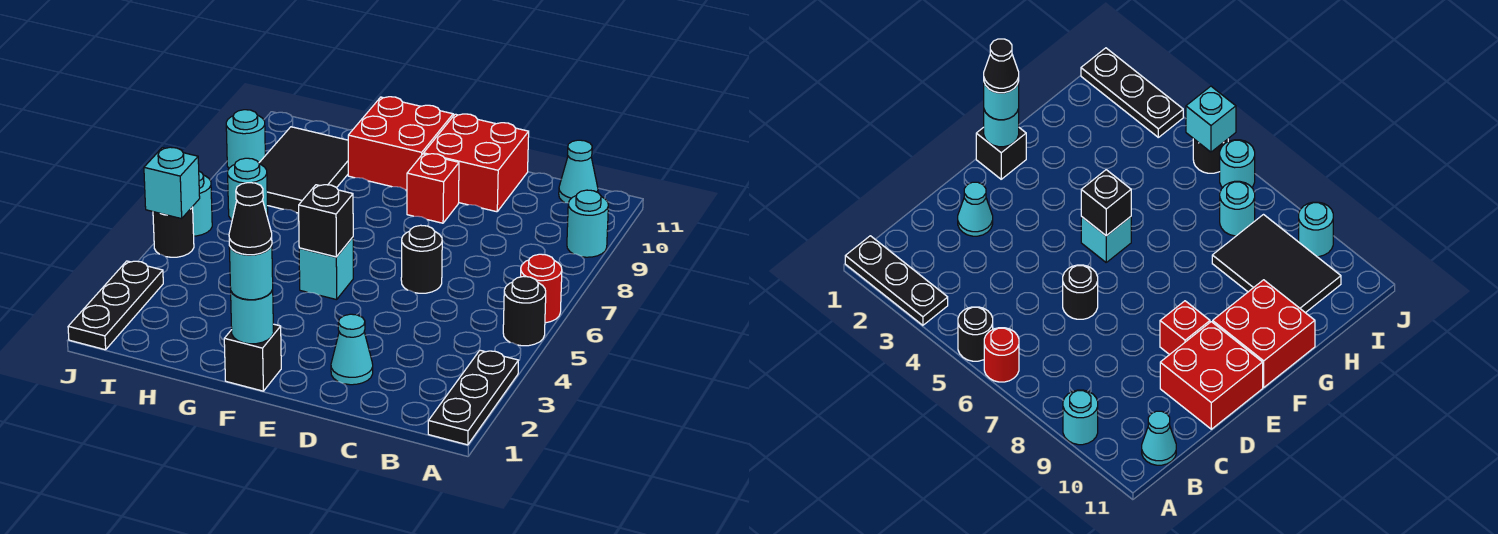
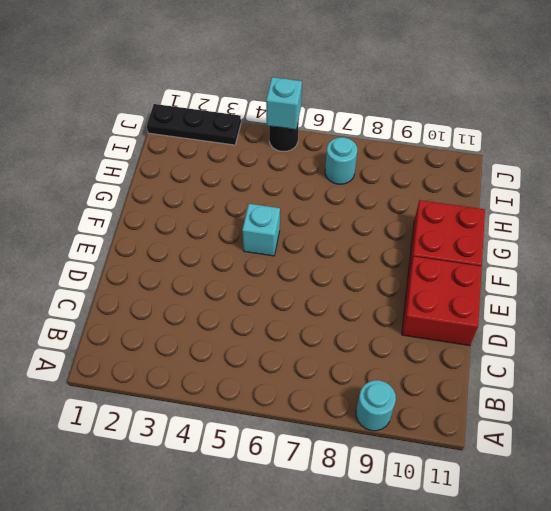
none -> black plate A1:A3 level 1
none -> black round brick A5 level 1
none -> red round brick A6 level 1

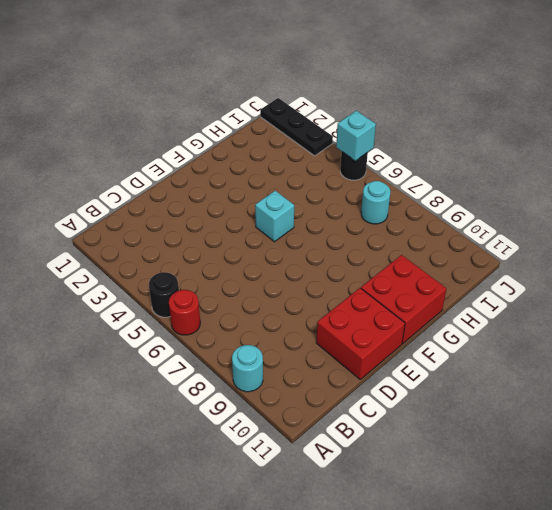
none -> black plate A1:A3 level 1
none -> cyan cone B11 level 1
none -> cyan cone D2 level 1

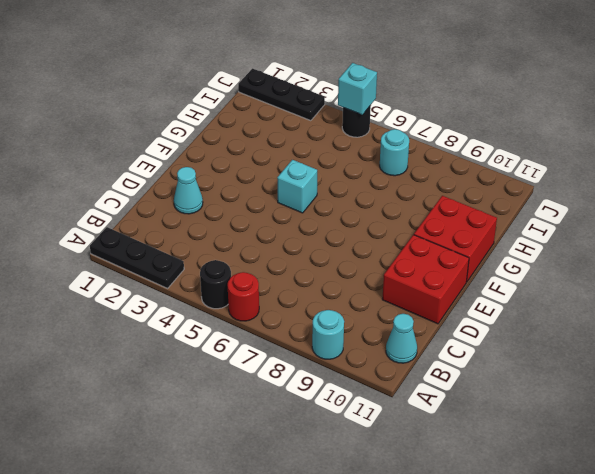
none -> black round brick D6 level 1
none -> red brick E9 level 1
none -> black brick F1 level 1

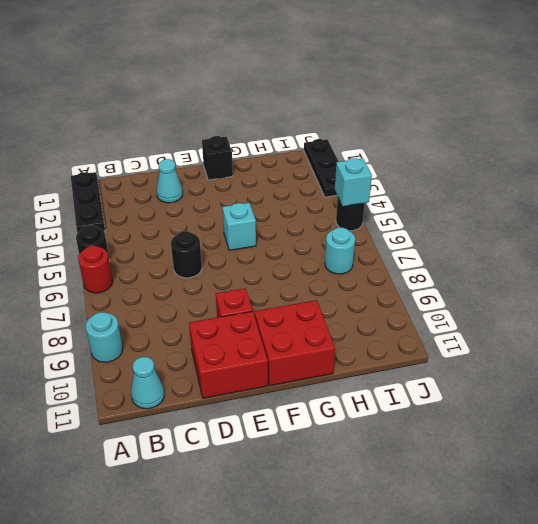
none -> black tile H8:I10 level 1
none -> cyan round brick J6 level 1
none -> cyan round brick J9 level 1

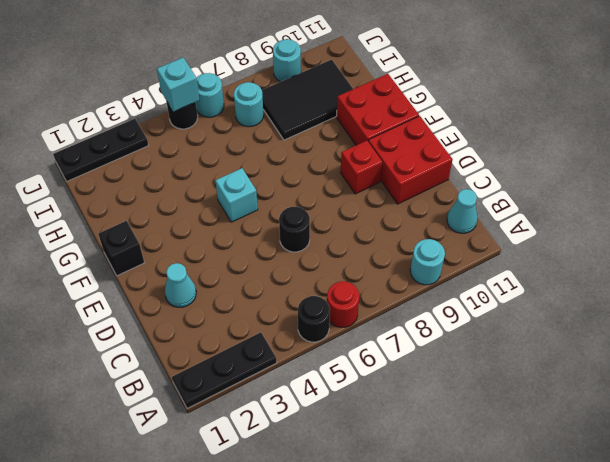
none -> cyan round brick F1 level 2
none -> black brick F5 level 2
none -> cyan round brick F1 level 3

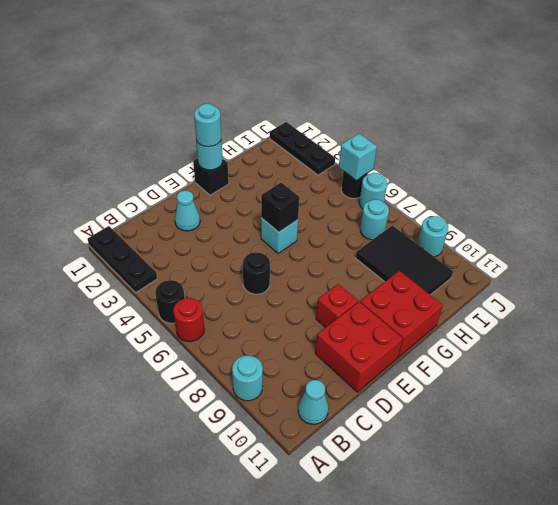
none -> black cone F1 level 4

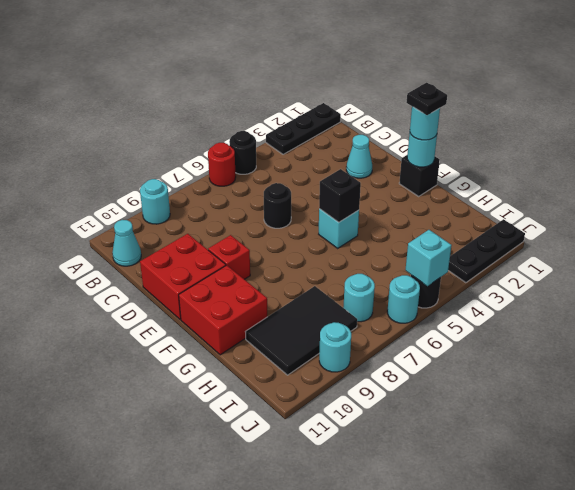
black plate F1 level 4 -> black cone F1 level 4

